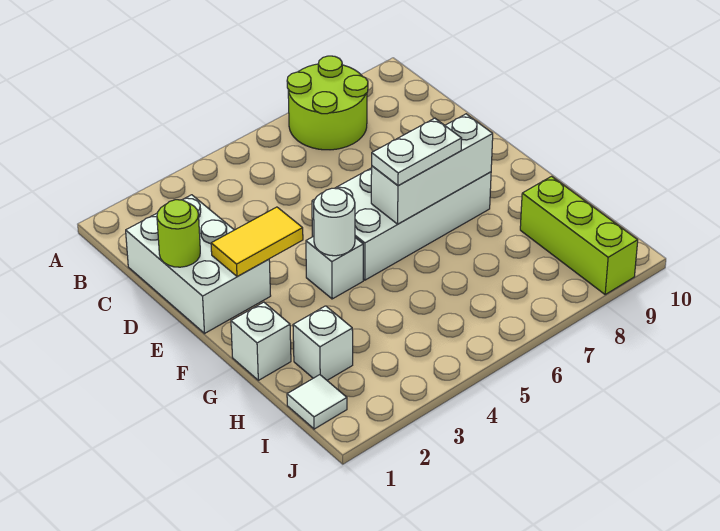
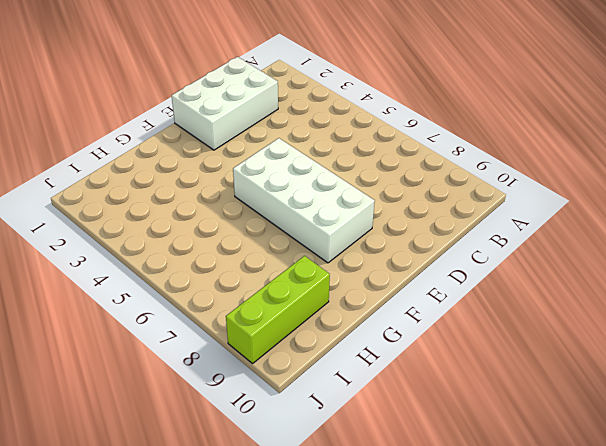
none -> lime round brick A7:B8 level 1
none -> white brick F4 level 1
none -> white brick G1 level 1

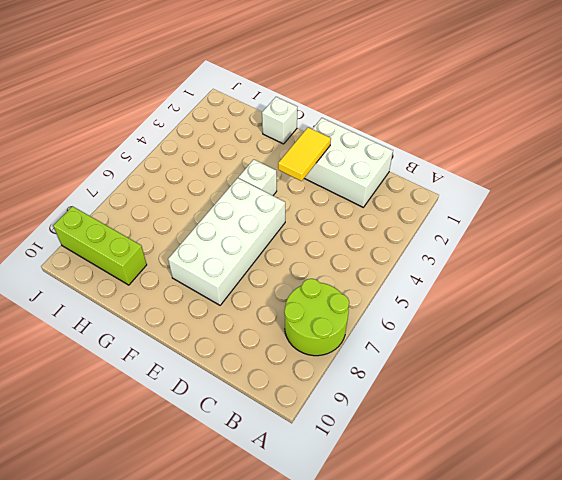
none -> white brick H2 level 1
none -> white tile I1 level 1
none -> lime round brick D1 level 2

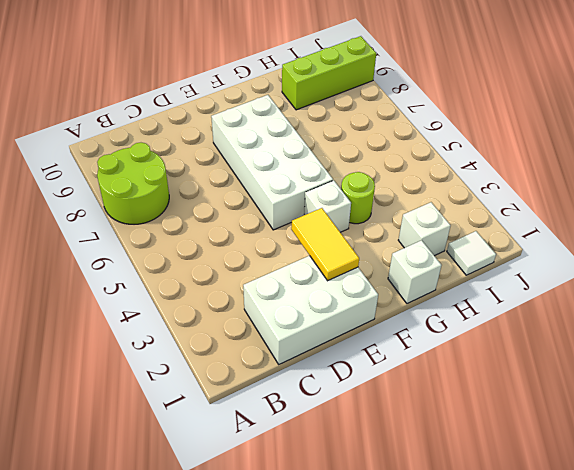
lime round brick G4 level 1 -> lime round brick D1 level 2
none -> white round brick F4 level 2
none -> white brick F6:F8 level 2
none -> white plate F6:F7 level 3

